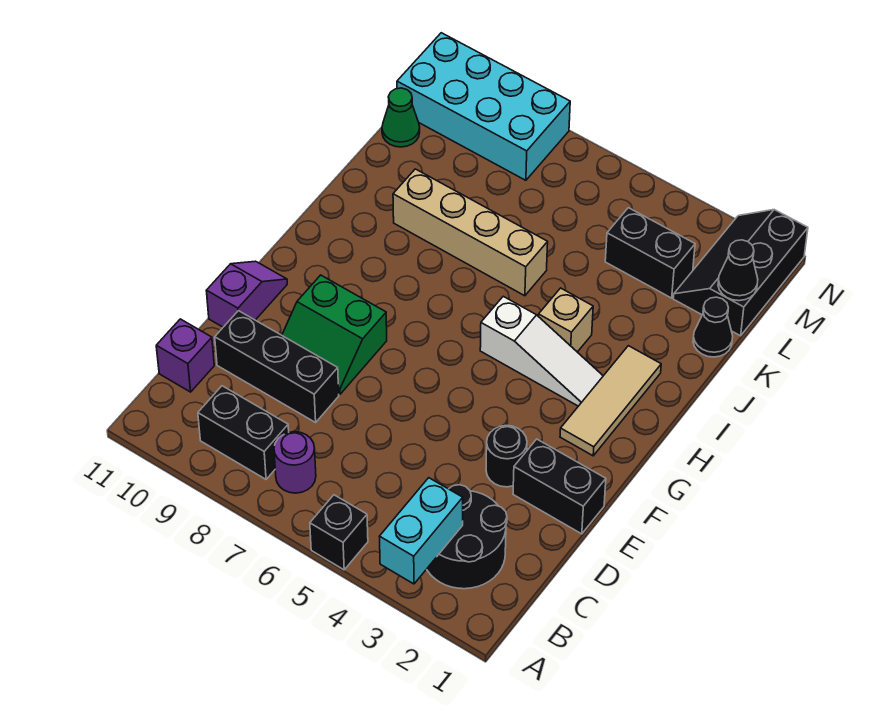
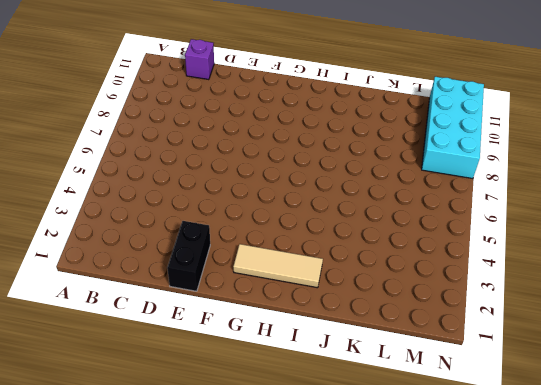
none -> black brick A5 level 1
none -> black round brick B2:C3 level 1
none -> purple round brick B7 level 1

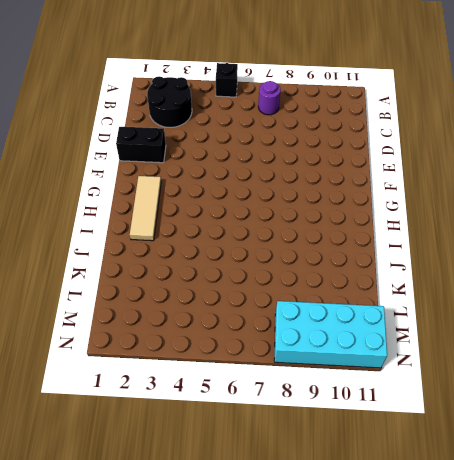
none -> black brick B8:B9 level 1
none -> purple brick C11 level 1
none -> black brick D8:D10 level 1

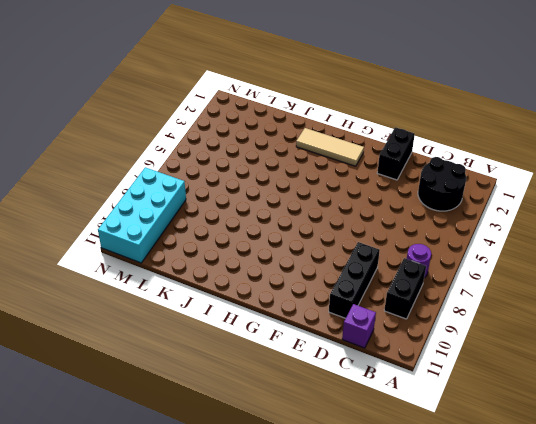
none -> black brick A5 level 1
none -> black round brick E3 level 1
none -> green slope E8:F9 level 1 top F

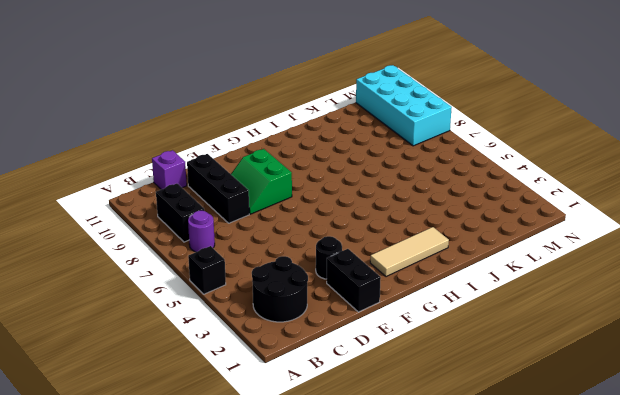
none -> purple slope E11:F11 level 1 top E
none -> white slope H3:H5 level 1 top 5
none -> tan brick I4 level 1

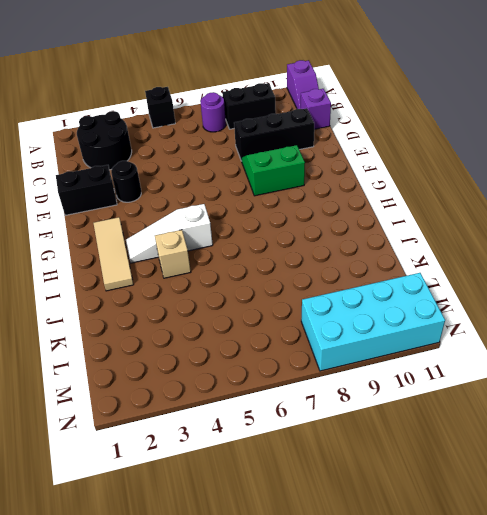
purple slope A11:B11 level 1 top A -> purple slope E11:F11 level 1 top E
none -> tan brick J6:J9 level 1
none -> black cone K1 level 1
none -> black slope L1:N2 level 1 top 1

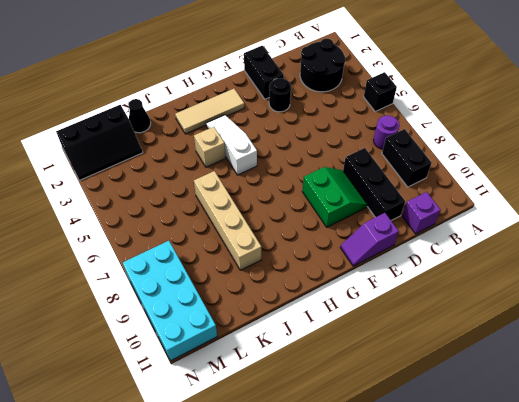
none -> black brick L3:L4 level 1
none -> green cone L11 level 1
none -> cyan brick A3:B3 level 2

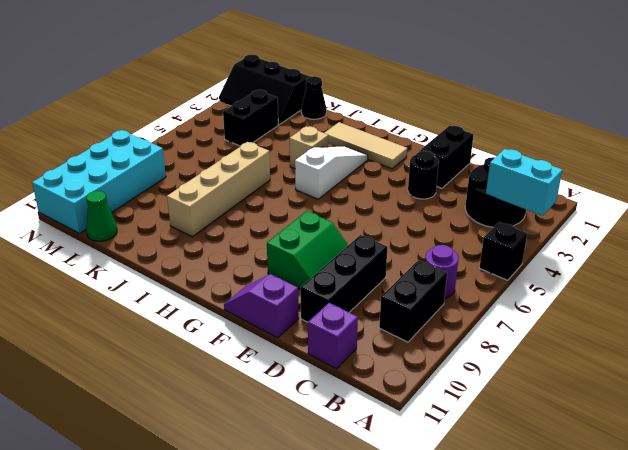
none -> black cone L1 level 2

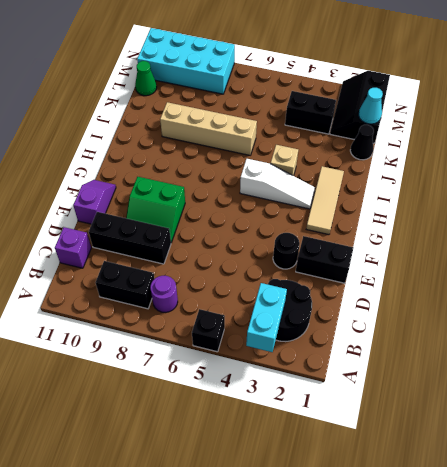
cyan cone L1 level 2 -> black cone L1 level 2

